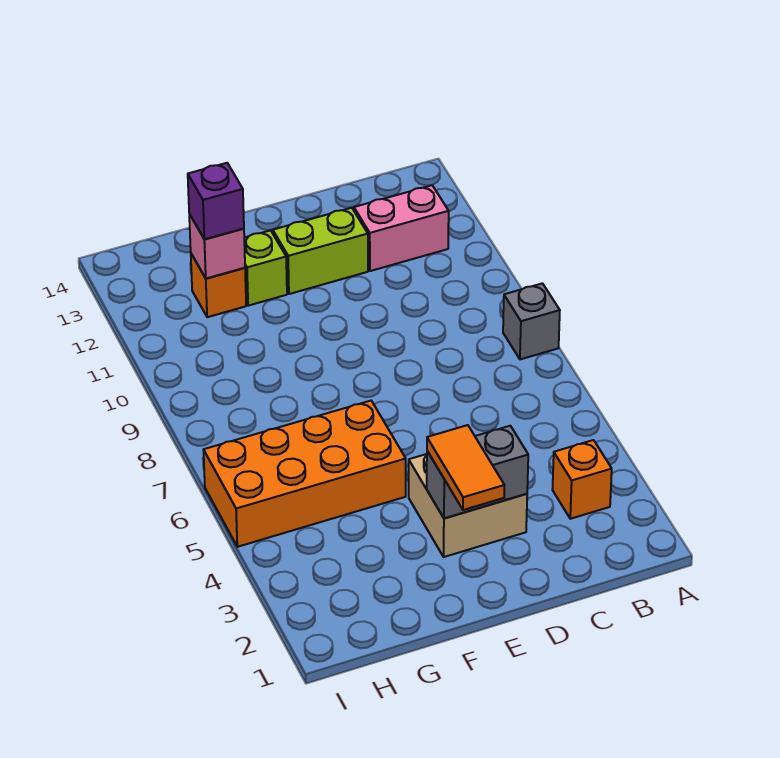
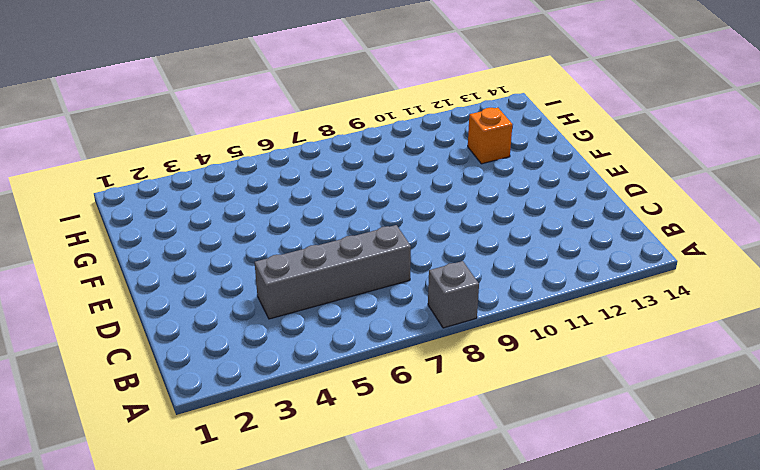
grey brick C4:C7 level 1 -> none
none -> orange brick B3 level 1
none -> pink brick B12:C12 level 1
none -> tan brick D3:E4 level 1

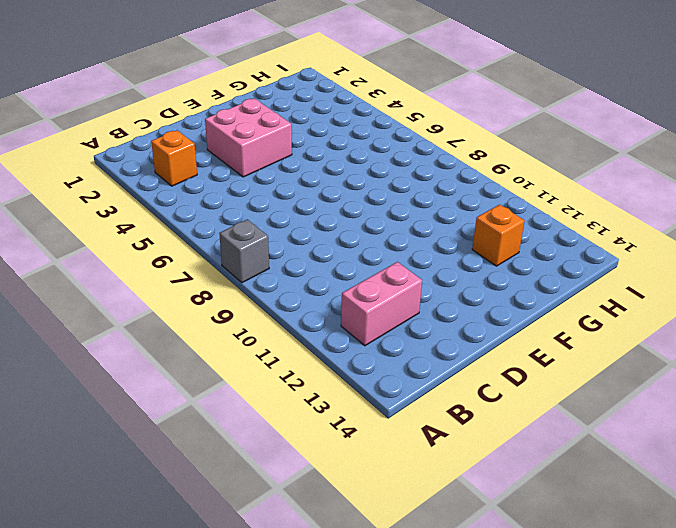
pink brick D3:E4 level 1 -> tan brick D3:E4 level 1
none -> lime brick D12:E12 level 1
none -> orange brick F5:I6 level 1
none -> lime brick F12 level 1

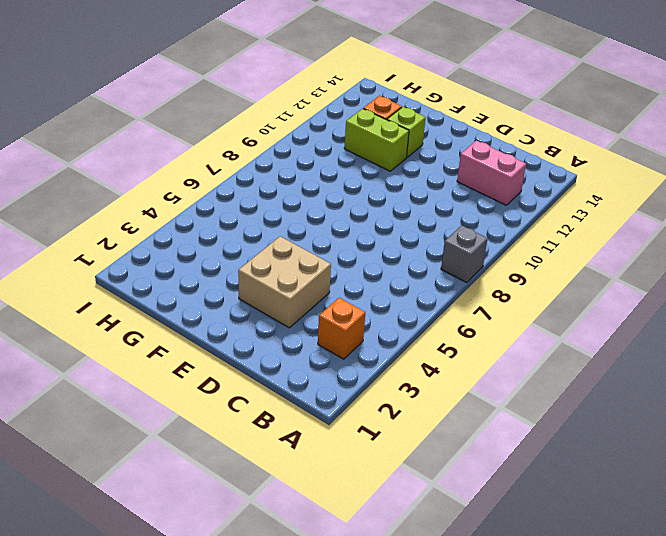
lime brick F11:G11 level 1 -> lime brick D12:E12 level 1
none -> orange brick F5:I6 level 1
none -> grey brick D3:E3 level 2
none -> pink brick G12 level 2

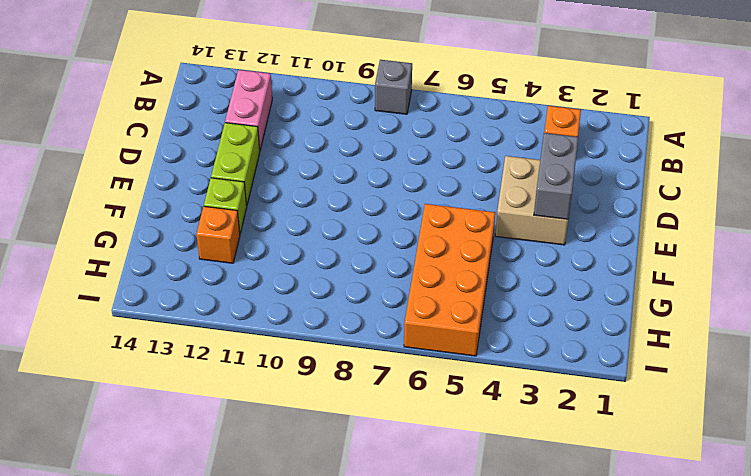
none -> pink brick G12 level 2
none -> orange tile E2:E3 level 3
none -> purple brick G12 level 3

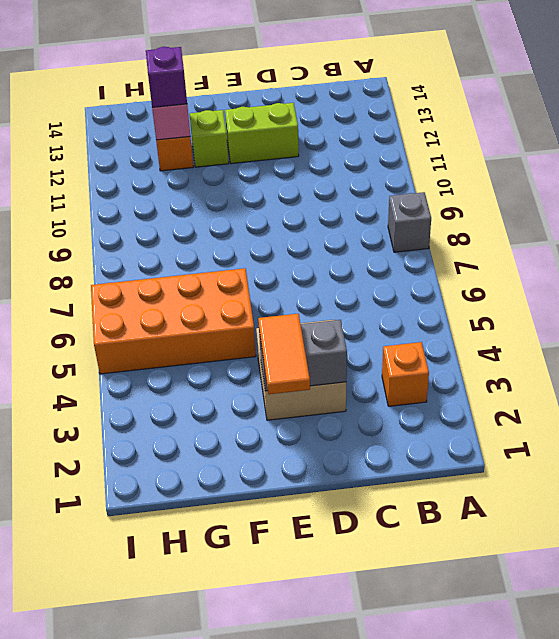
none -> pink brick B12:C12 level 1

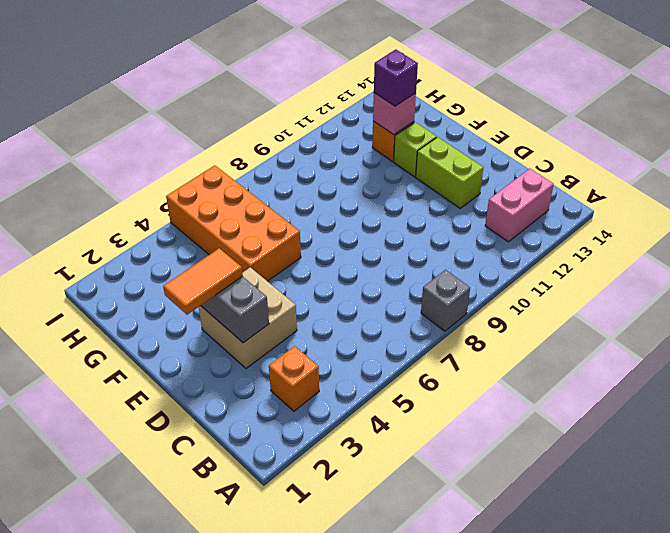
pink brick B12:B13 level 1 -> pink brick B12:C12 level 1

